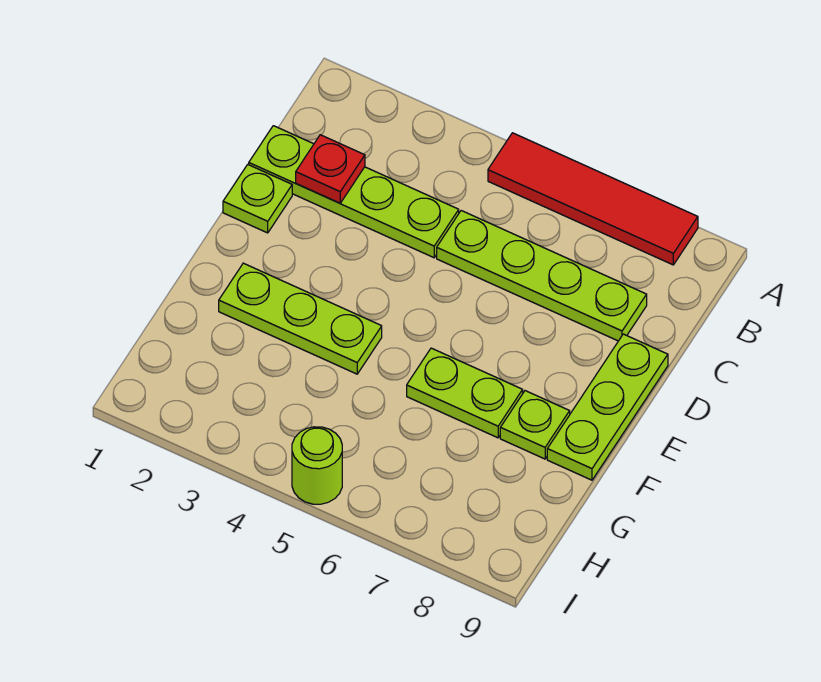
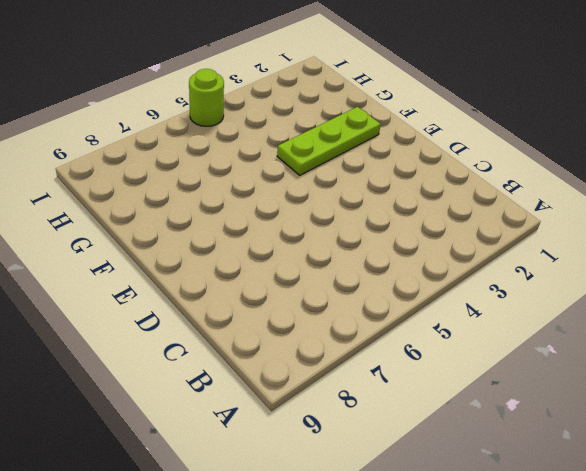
none -> red tile A5:A8 level 1
none -> lime plate C1:C4 level 1

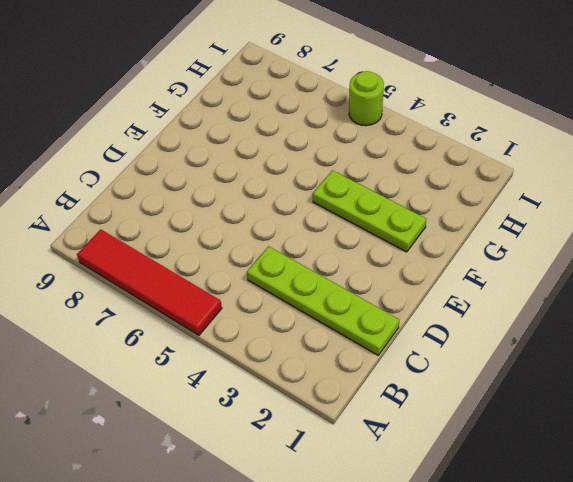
none -> lime plate C5:C8 level 1
none -> lime plate D1 level 1

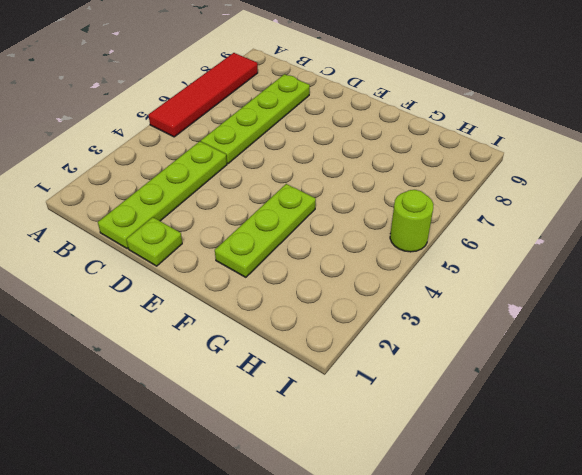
none -> lime plate D9:F9 level 1
none -> lime plate F6:F7 level 1

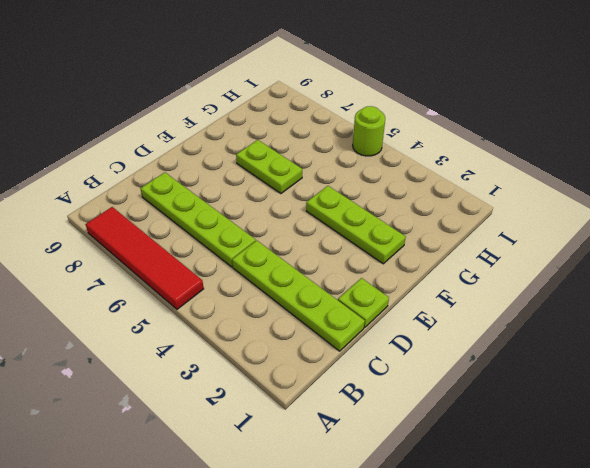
none -> lime plate D9:F9 level 1
none -> lime plate F8 level 1

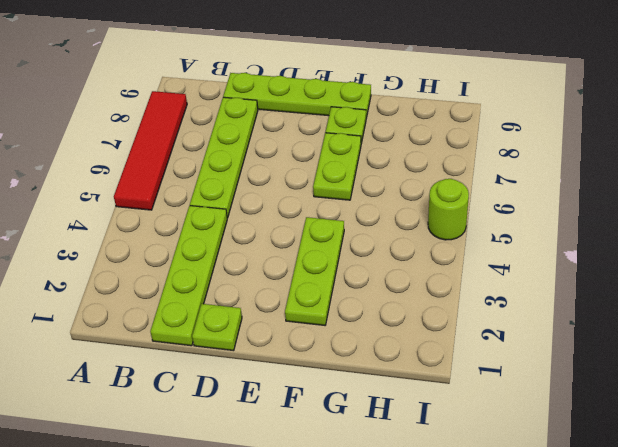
lime plate C9:F9 level 1 -> lime plate D9:F9 level 1
none -> red plate C2 level 2

